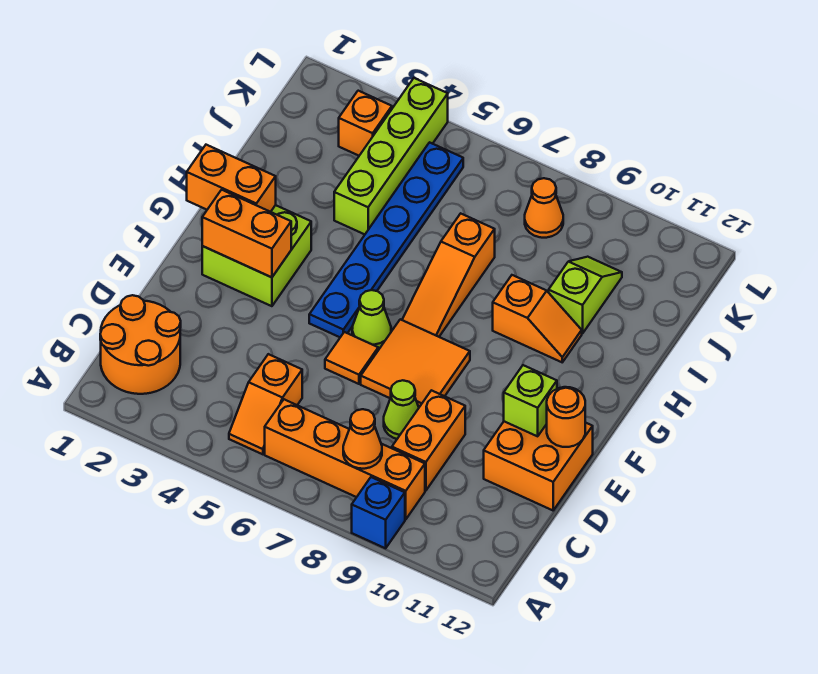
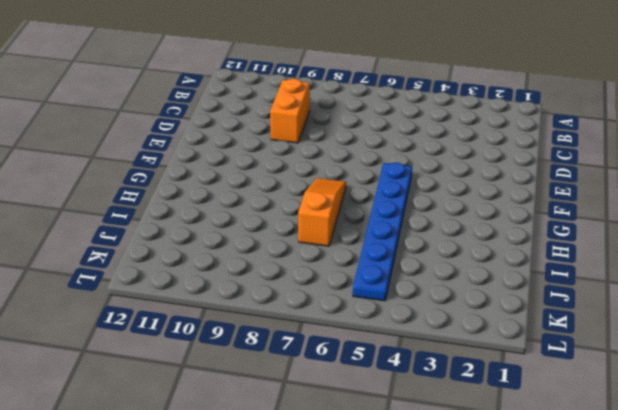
none -> blue brick A9 level 1
none -> orange round brick B1:C2 level 1
none -> orange slope B5:C5 level 1 top C

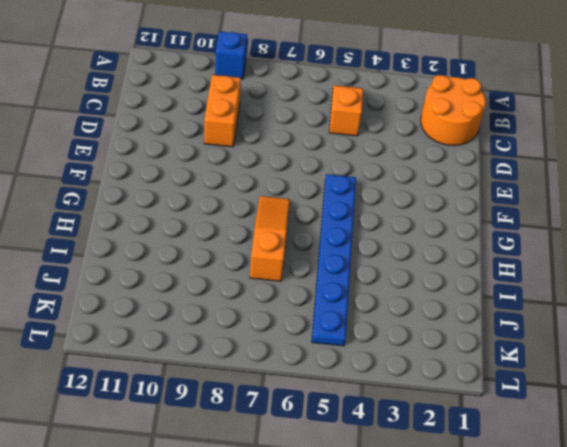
none -> orange brick B6:B9 level 1
none -> lime cone D8 level 1
none -> orange brick D11:E12 level 1

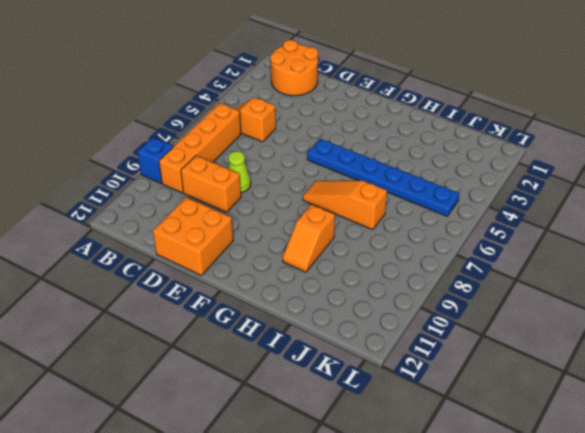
none -> orange tile E6 level 1
none -> orange tile E7:F8 level 1
none -> lime brick F2:G3 level 1

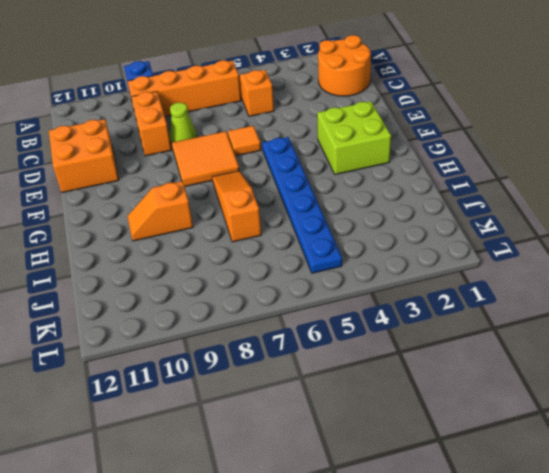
none -> lime cone F6 level 1
none -> lime brick I4:L4 level 1
none -> lime slope I10:J10 level 1 top I

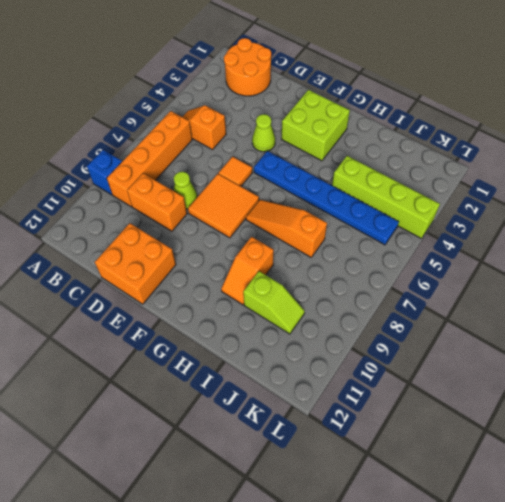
lime cone E4 level 1 -> lime cone F6 level 1
none -> orange brick K3 level 1
none -> orange cone K8 level 1
none -> orange cone B8 level 2

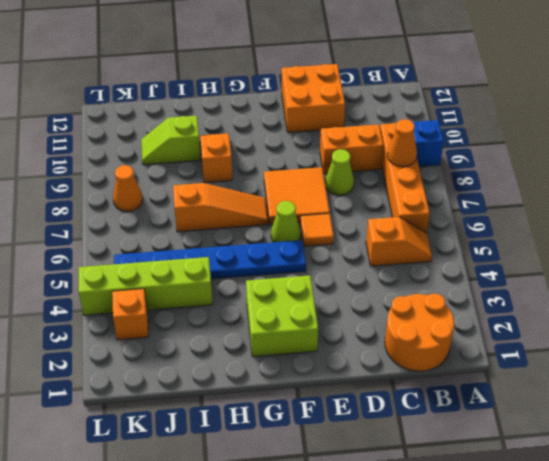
none -> lime brick E11 level 2
none -> orange round brick E12 level 2
none -> orange brick F2:F3 level 2

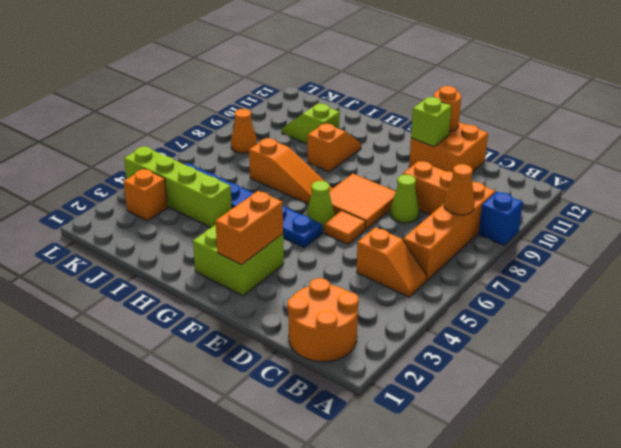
none -> orange brick G1:G2 level 2

